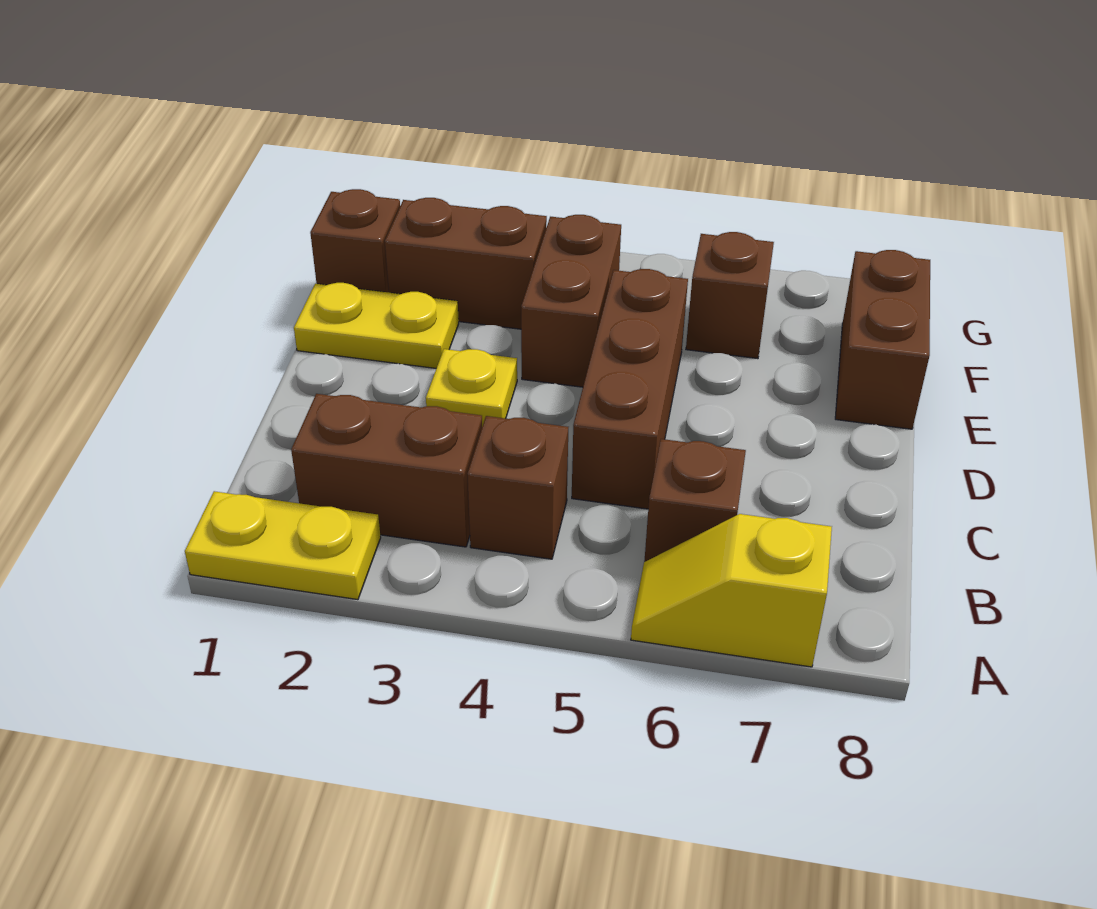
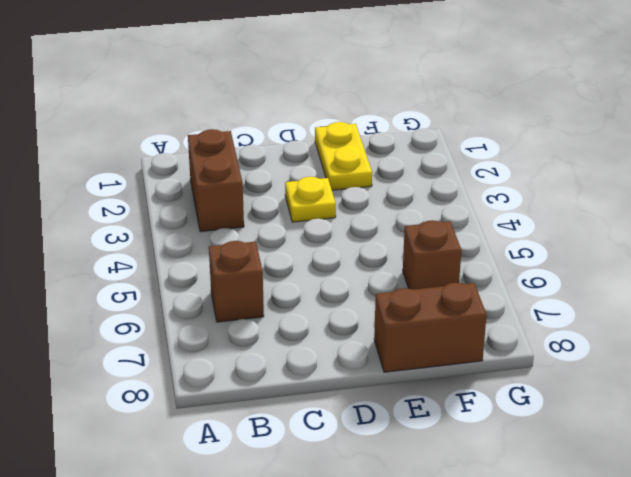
none -> yellow plate A1:A2 level 1
none -> yellow slope A6:A7 level 1 top 7
none -> brown brick B4 level 1

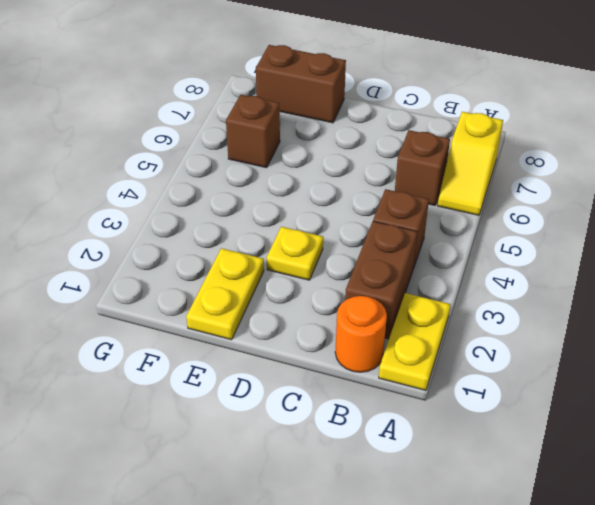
orange round brick B1 level 1 -> none
none -> brown brick C5:E5 level 1
none -> brown brick E4:F4 level 1
none -> brown brick F1 level 1

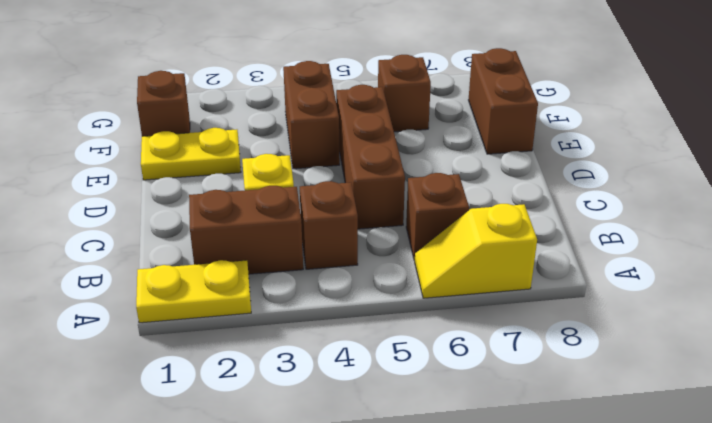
none -> brown brick F2:F3 level 1

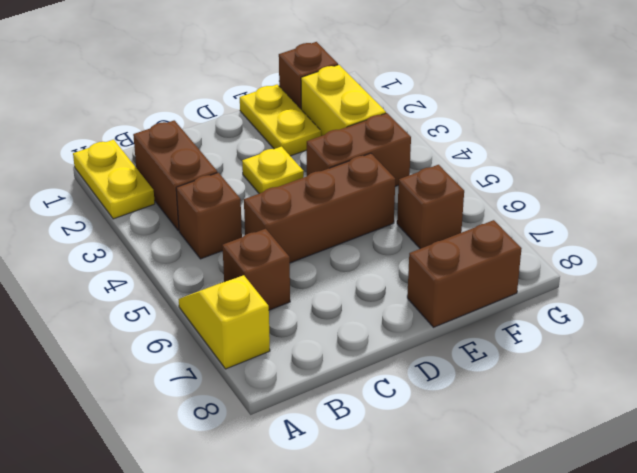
yellow brick F2:F3 level 1 -> brown brick F2:F3 level 1

